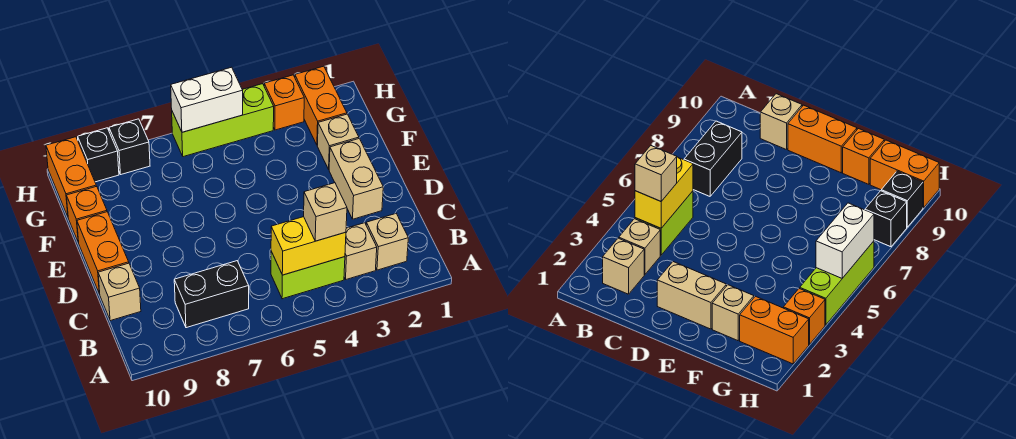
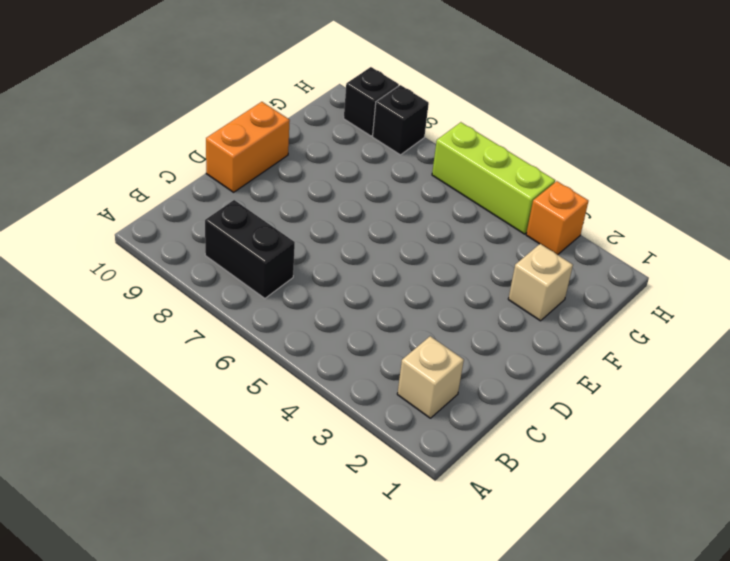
none -> tan brick B3 level 1
none -> lime brick B4:B5 level 1
none -> tan brick C10 level 1

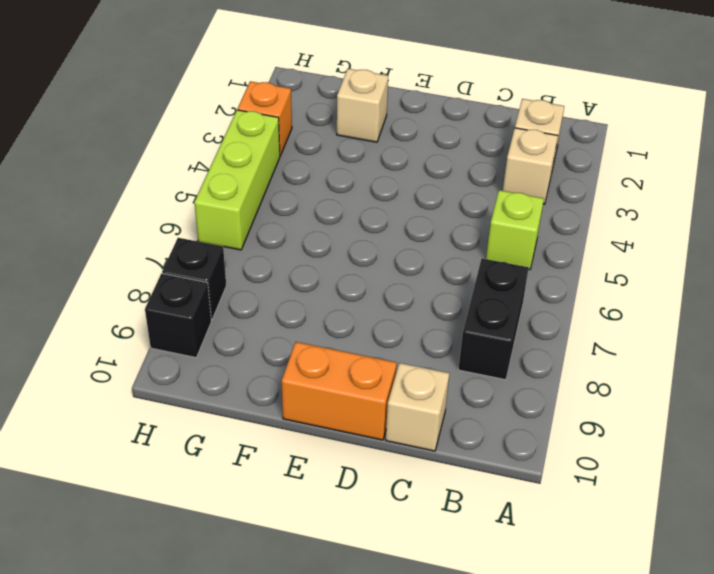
lime brick B5 level 1 -> lime brick B4:B5 level 1
none -> tan brick D2:E2 level 1
none -> orange brick F10 level 1
none -> orange brick G2:H2 level 1

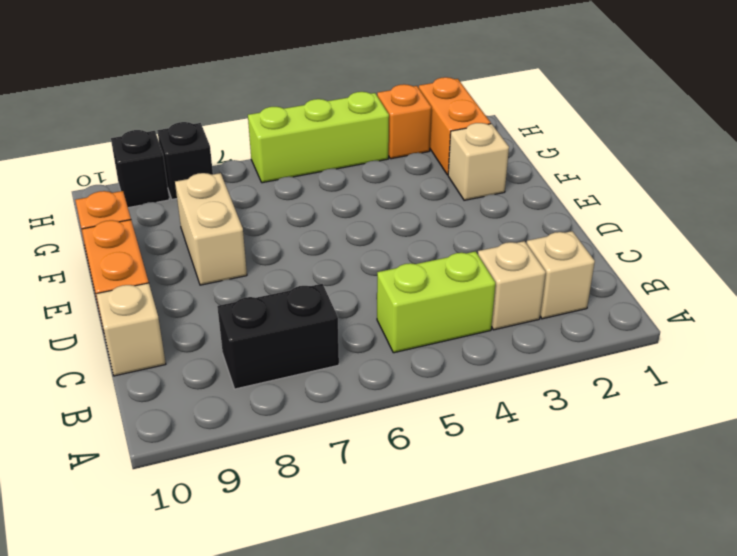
tan brick E8:F8 level 1 -> tan brick D2:E2 level 1
none -> orange brick G10:H10 level 1
none -> yellow brick B4:B5 level 2
none -> white brick H5:H6 level 2

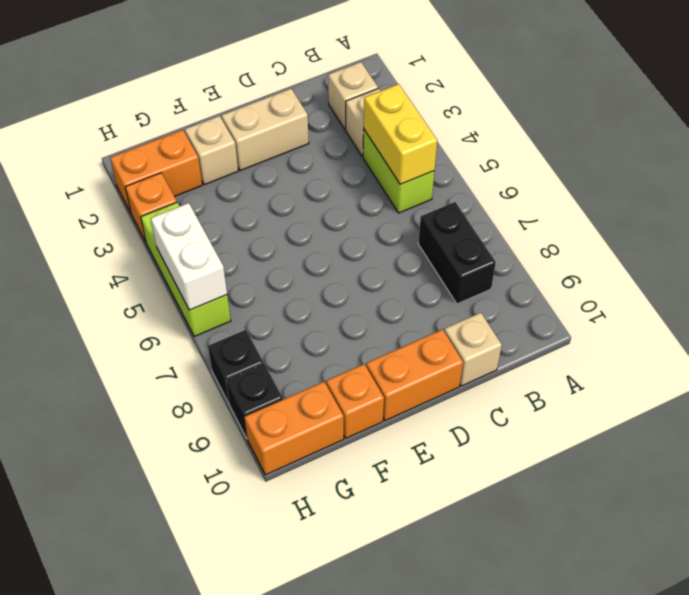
none -> tan brick B4 level 3

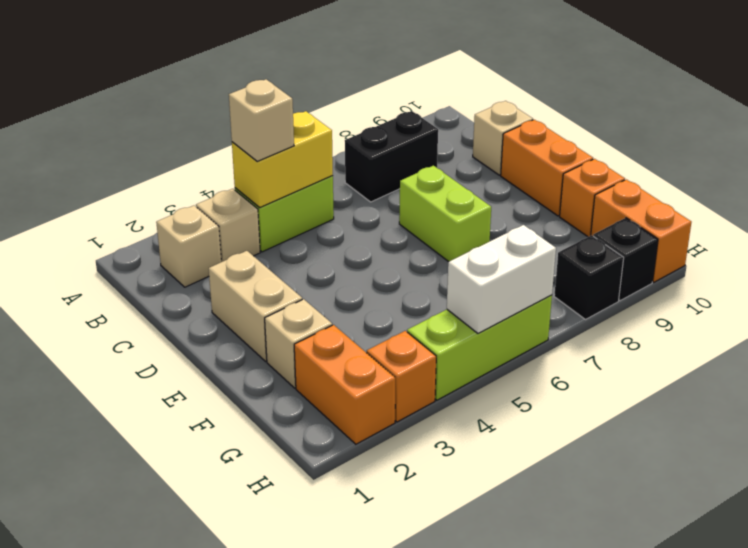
lime brick D7:E7 level 1 -> none

